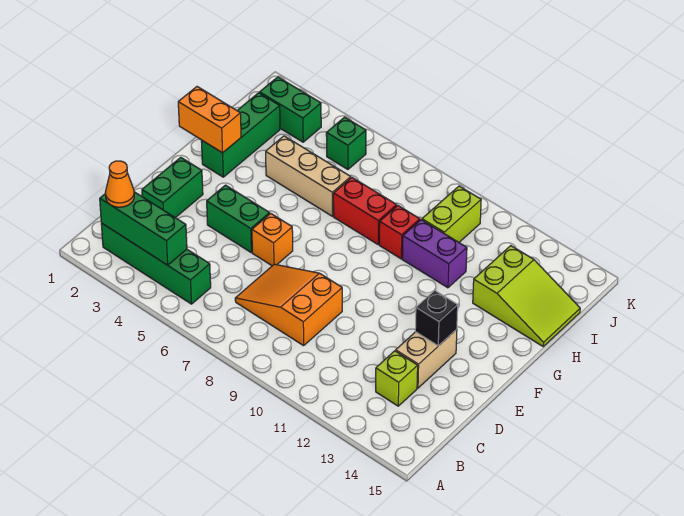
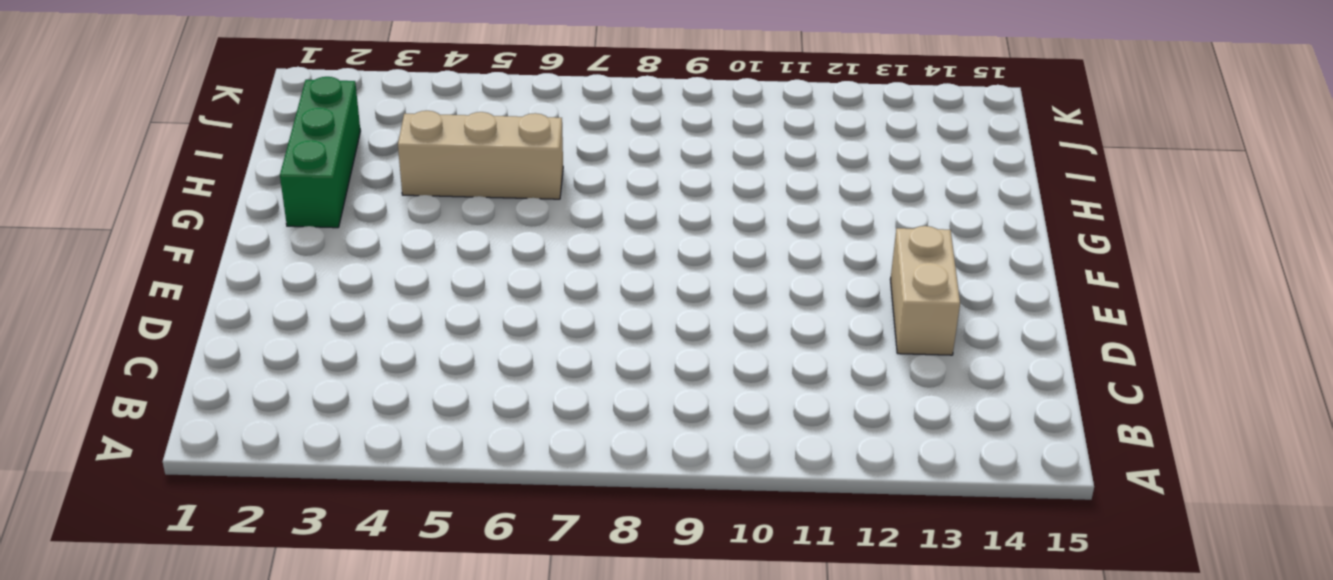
none -> green brick B2:B5 level 1
none -> orange slope C7:D9 level 1 top 9
none -> lime brick C13 level 1

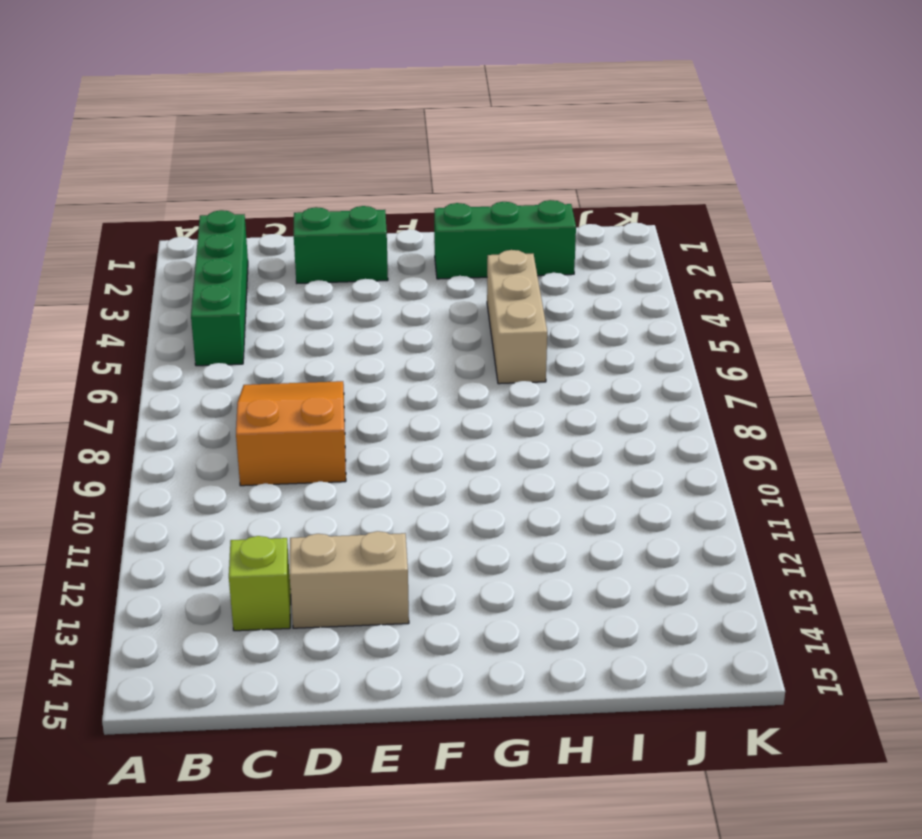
none -> green brick E4:E5 level 1
none -> orange brick E6 level 1
none -> red brick H7:H8 level 1

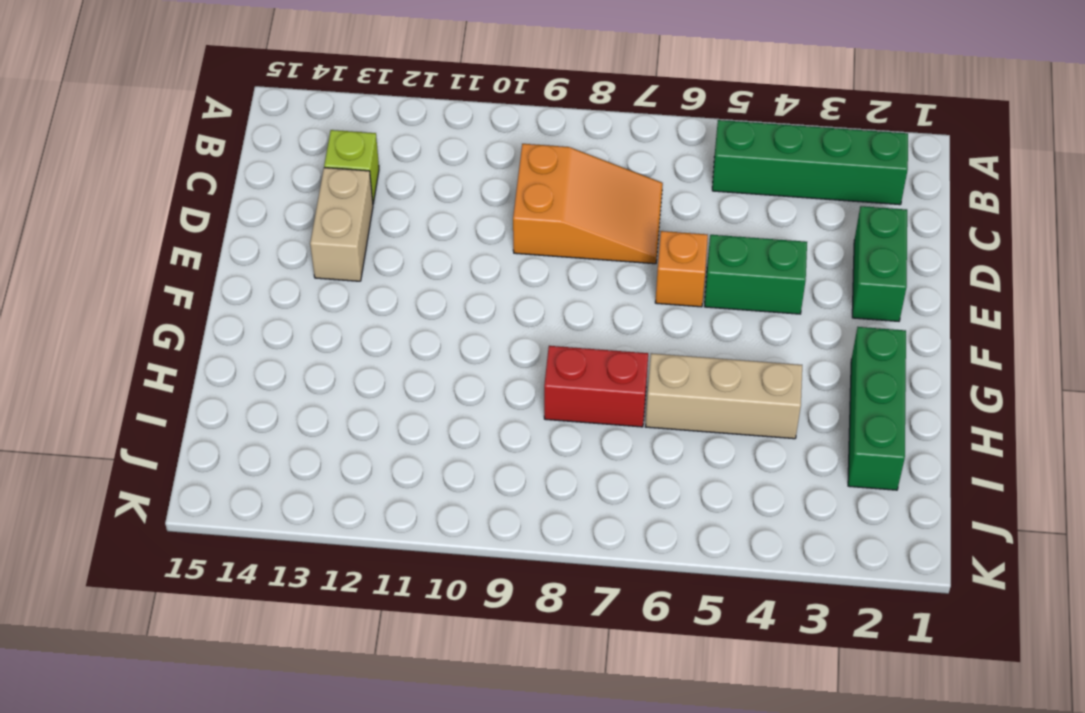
none -> red brick H9 level 1
none -> purple brick H10:H11 level 1
none -> lime slope H13:I15 level 1 top 13

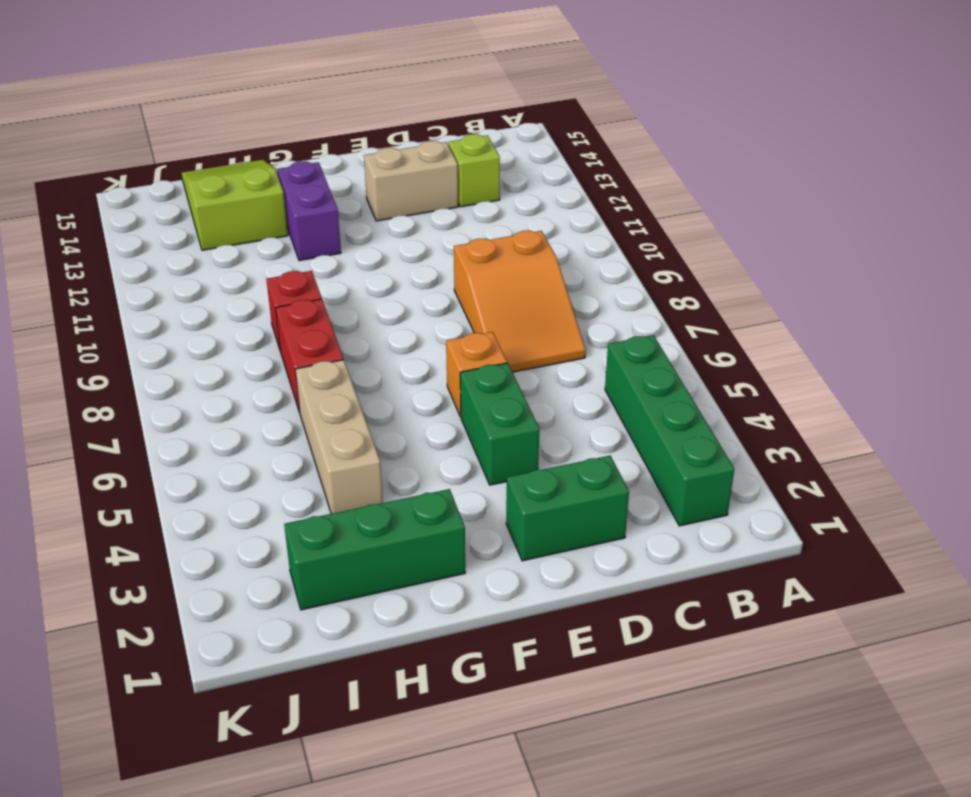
purple brick G12:G13 level 1 -> purple brick H10:H11 level 1
none -> lime brick I10:J10 level 1
none -> green brick J2:J3 level 1
none -> green brick J5 level 1

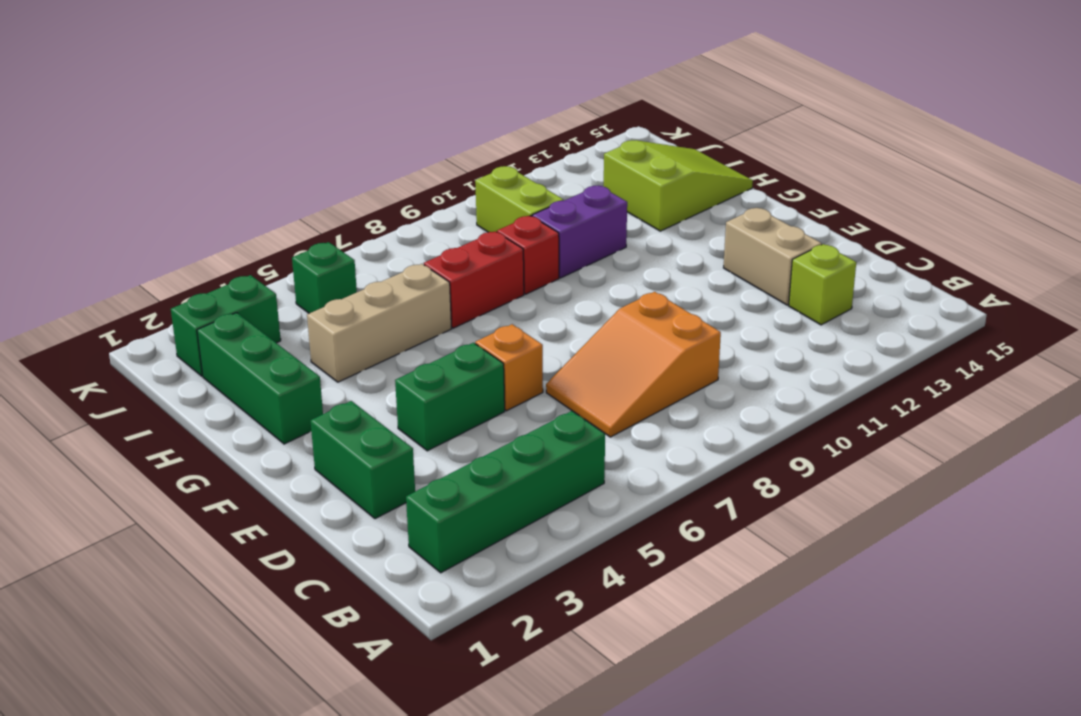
none -> green brick B2:B4 level 2
none -> black brick E13 level 2
none -> orange brick G1:G2 level 2

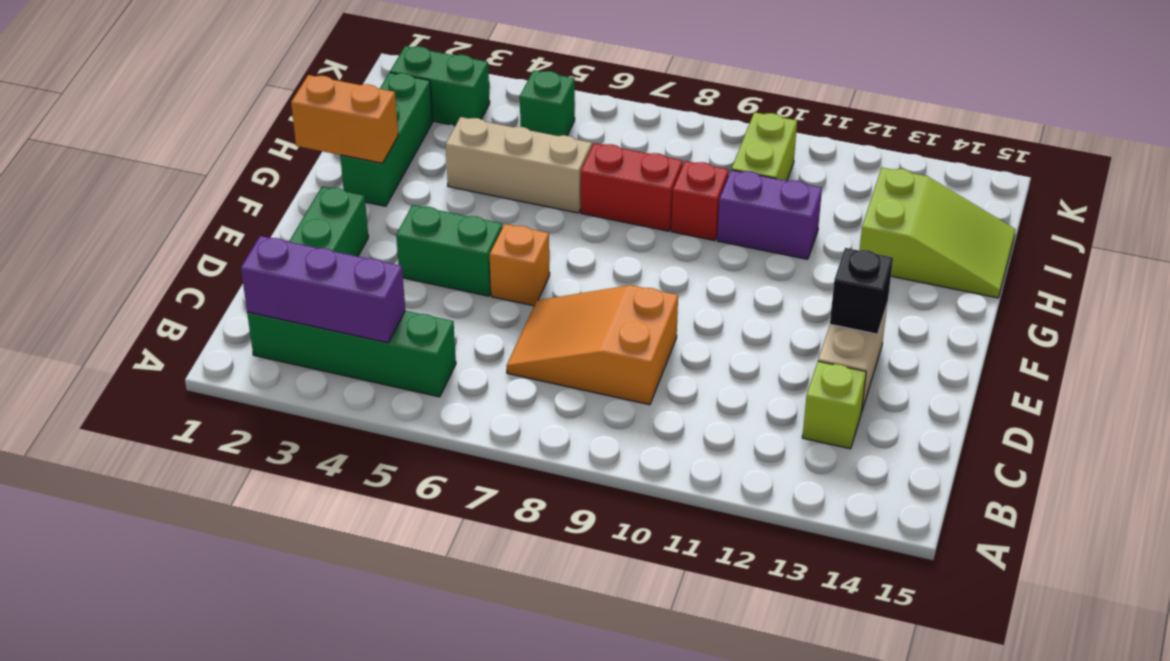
purple brick B2:B4 level 2 -> green brick B2:B4 level 2
none -> orange cone B2 level 3

